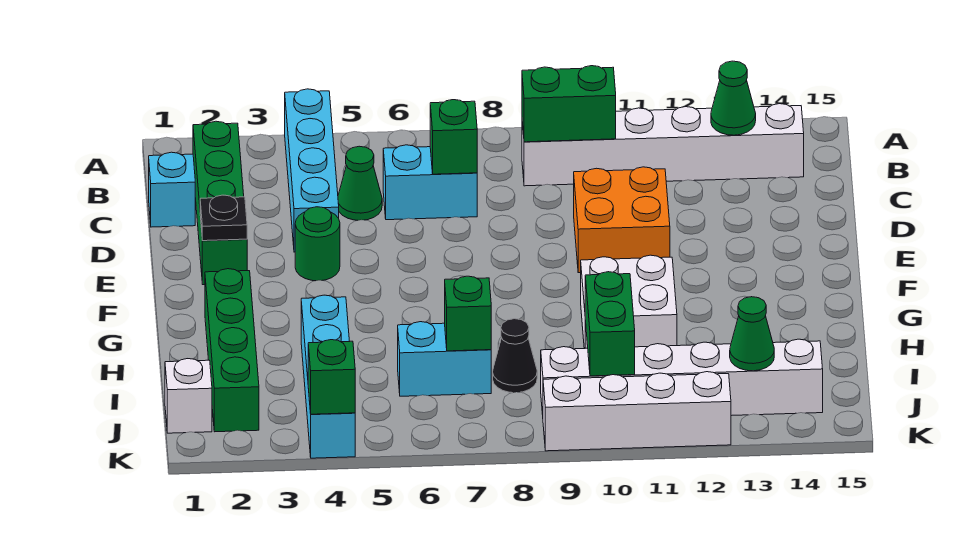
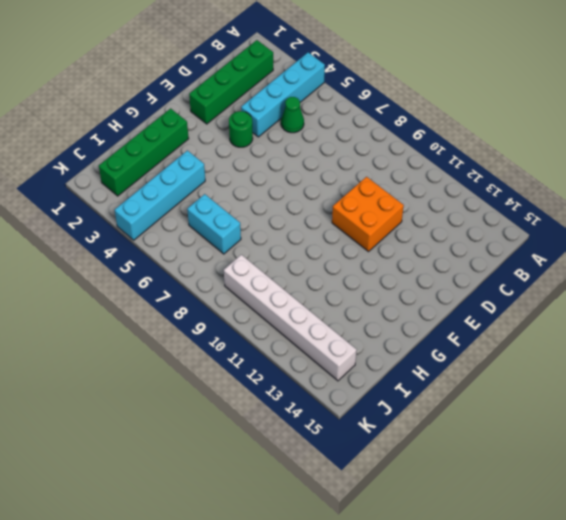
none -> white brick B9:B14 level 1
none -> cyan brick C1 level 1
none -> cyan brick C6:C7 level 1

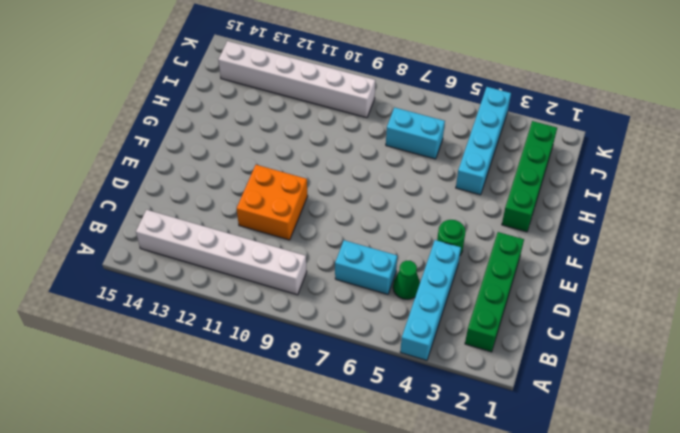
none -> cyan brick C1 level 1
none -> white brick G10:H11 level 1
none -> black cone I8 level 1

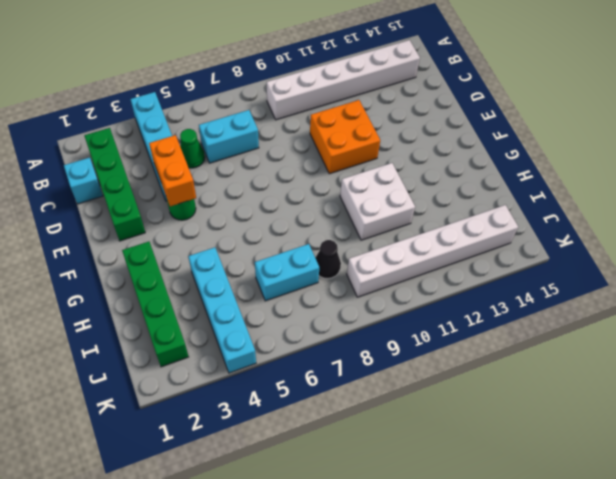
orange brick D4:E4 level 2 -> none
none -> white brick J1 level 1
none -> white brick K9:K12 level 1
none -> green brick B9:B10 level 2

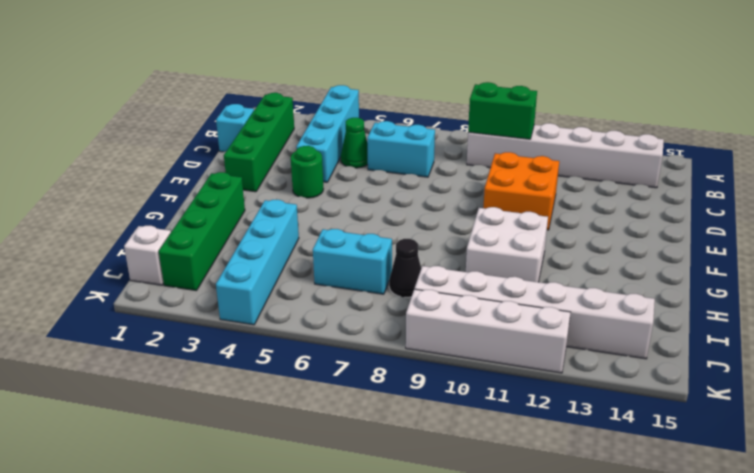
none -> green cone B13 level 2
none -> green brick C7 level 2
none -> black plate E2 level 2

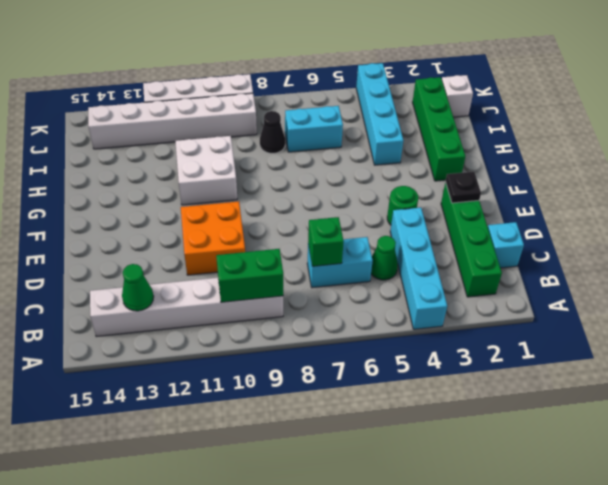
none -> green brick I7 level 2
none -> green brick I10:J10 level 2
none -> green cone J13 level 2

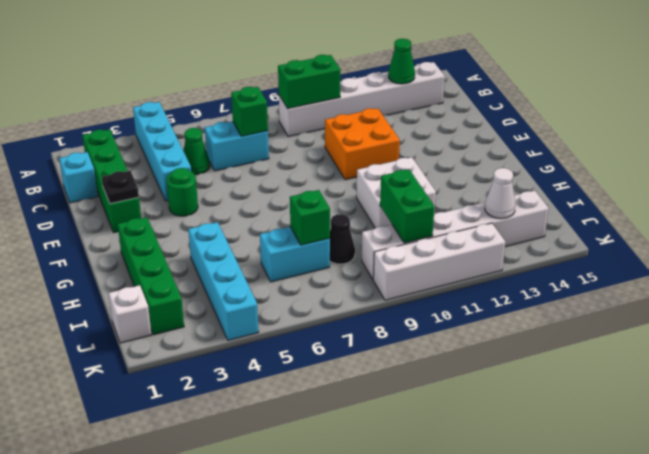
white cone J13 level 2 -> green cone J13 level 2
none -> green brick K4 level 2

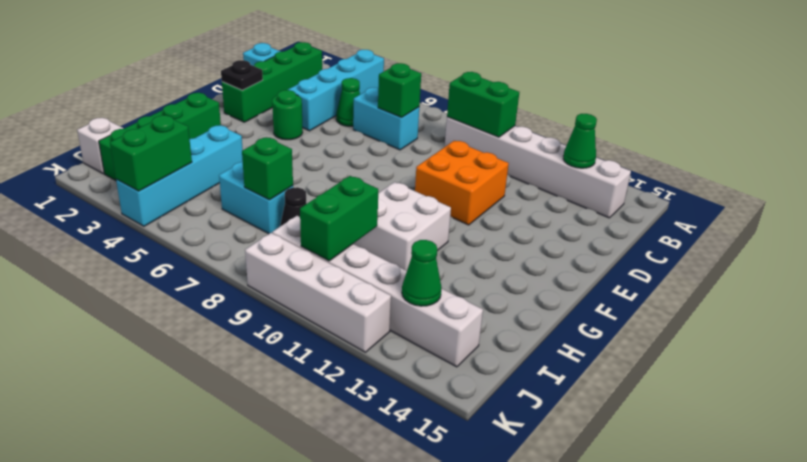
green brick J4:K4 level 2 -> green brick K4 level 2

